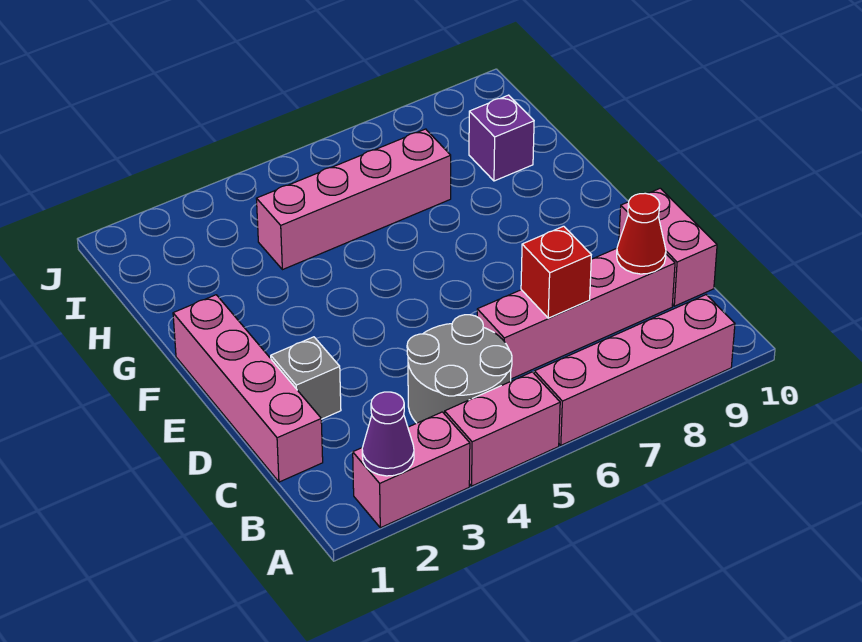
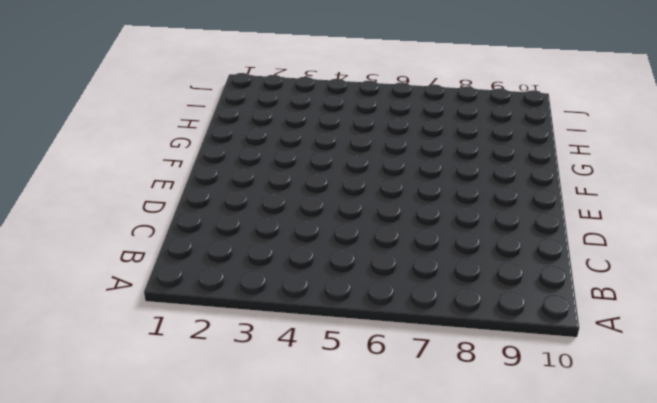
none -> pink brick A2:A3 level 1
none -> pink brick A4:A5 level 1
none -> pink brick A6:A9 level 1

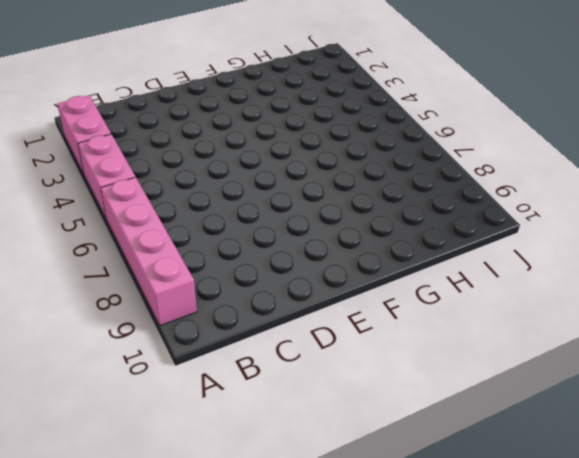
none -> grey round brick B4:C5 level 1
none -> pink brick C1:F1 level 1
none -> pink brick C6:C9 level 1

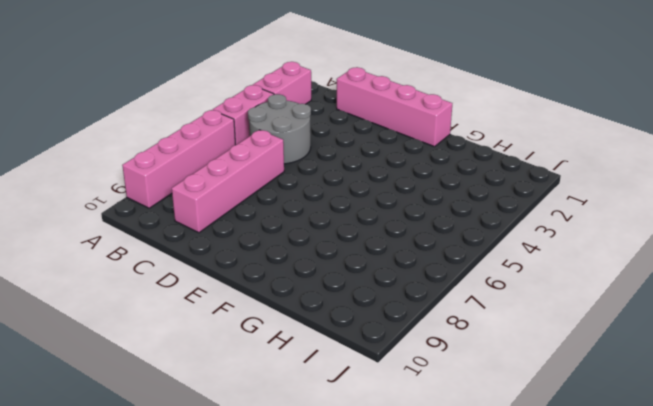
none -> pink brick C10:D10 level 1
none -> grey brick D2 level 1
none -> pink brick H4:H7 level 1

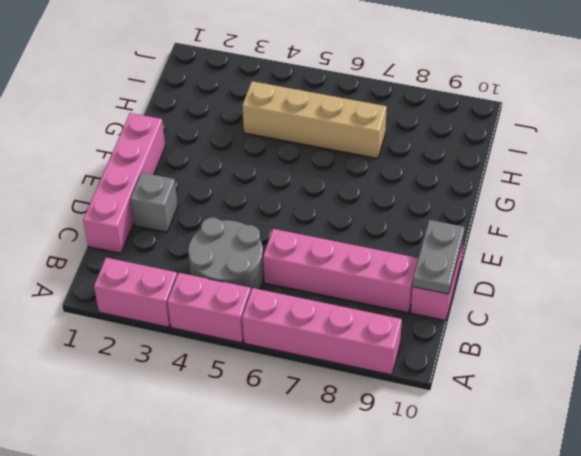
grey plate C10:D10 level 2 -> none
tan brick H4:H7 level 1 -> pink brick H4:H7 level 1
none -> purple brick H9 level 1
none -> purple cone A2 level 2
none -> red brick C7 level 2

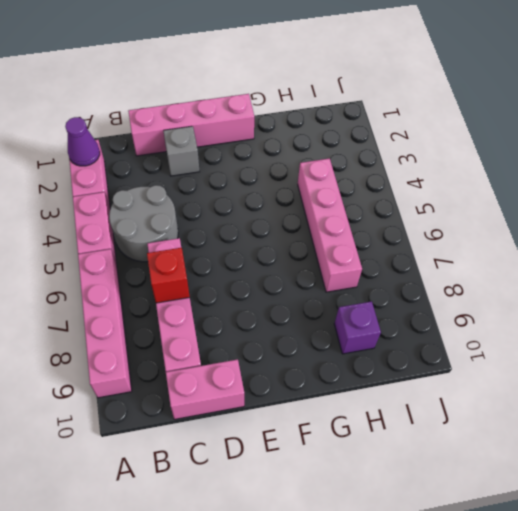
none -> red cone C9 level 2

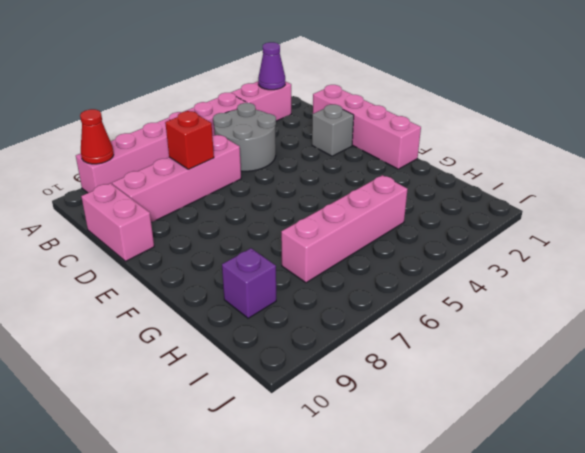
red cone A9 level 2 -> red cone C9 level 2

